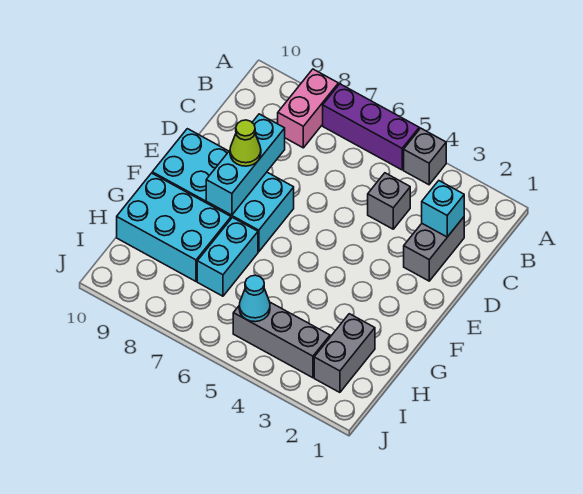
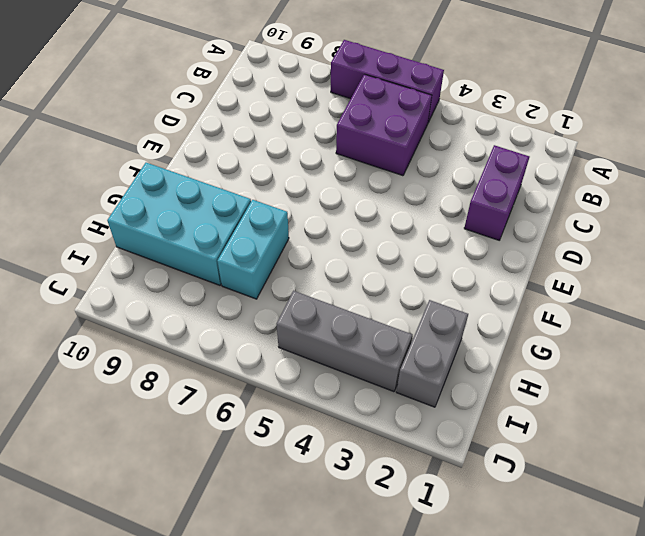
purple brick B5:C6 level 1 -> none
purple brick C2:D2 level 1 -> grey brick C2:D2 level 1
none -> grey brick A4 level 1
none -> pink brick A8:B8 level 1
none -> grey brick C4 level 1

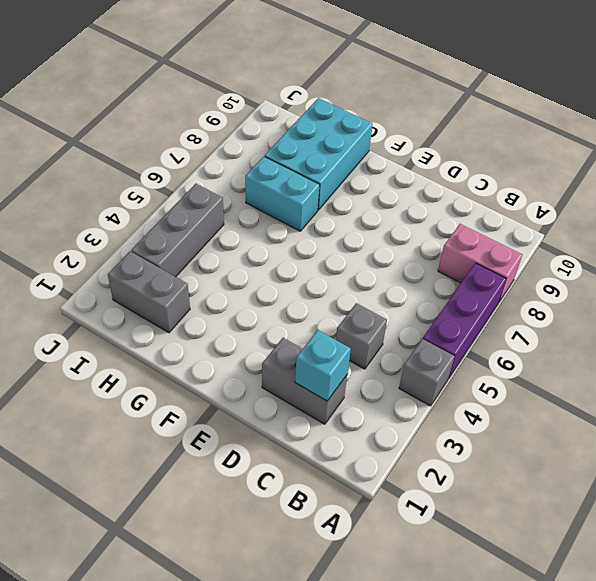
none -> cyan brick E7:F10 level 1
none -> cyan brick D8:F8 level 2
none -> cyan cone I5 level 2

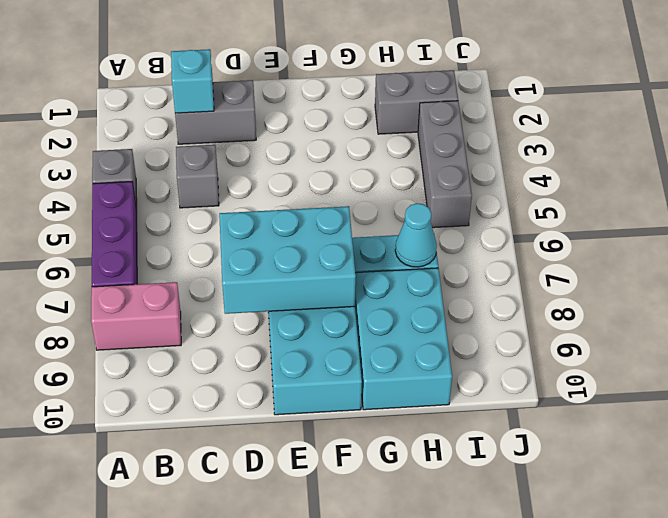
cyan brick D7:F8 level 2 -> cyan brick D8:F8 level 2
cyan cone H7 level 2 -> cyan cone I5 level 2
none -> lime cone E8 level 3

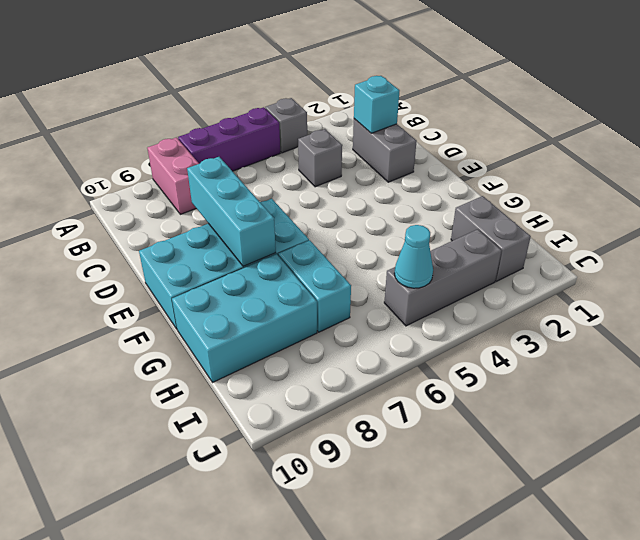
none -> lime cone E8 level 3

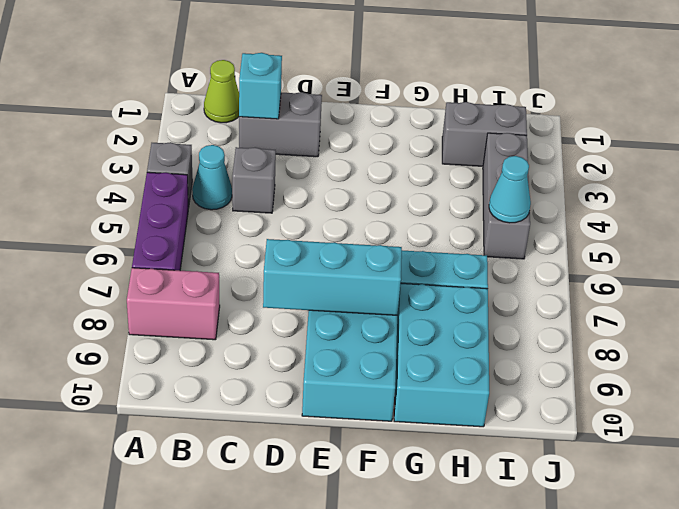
lime cone B1 level 1 -> lime cone E8 level 3
cyan cone B4 level 1 -> none

